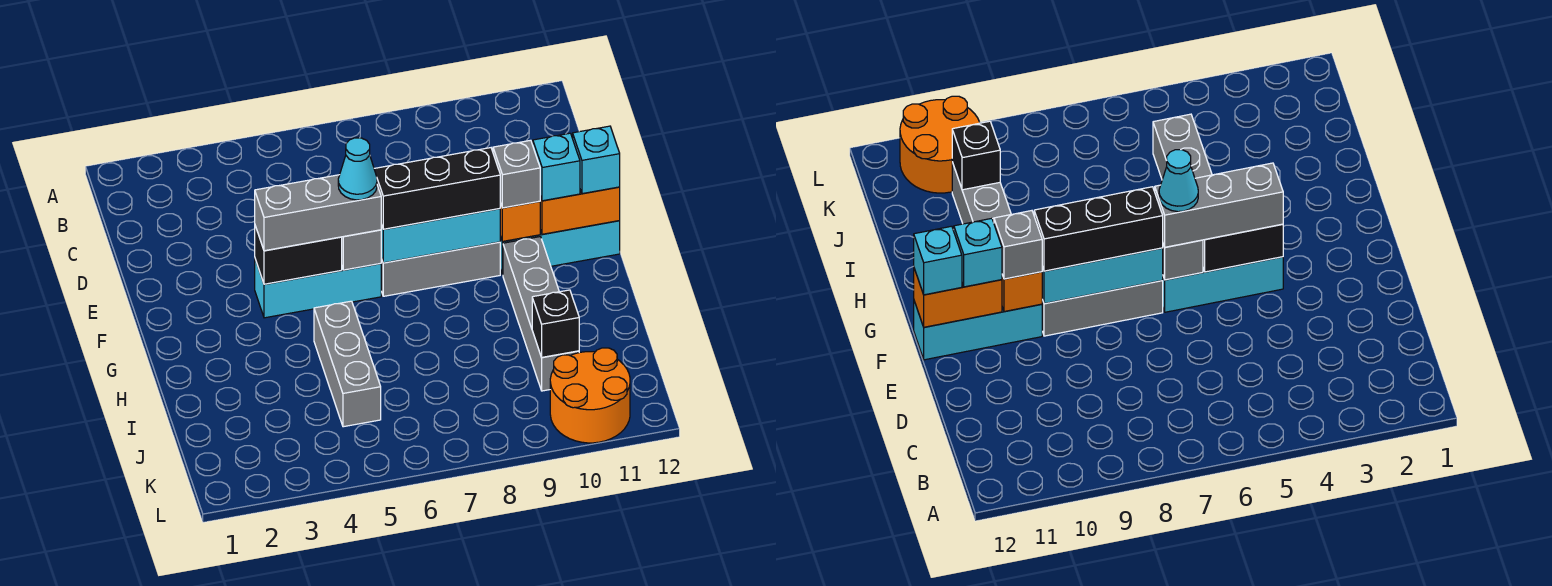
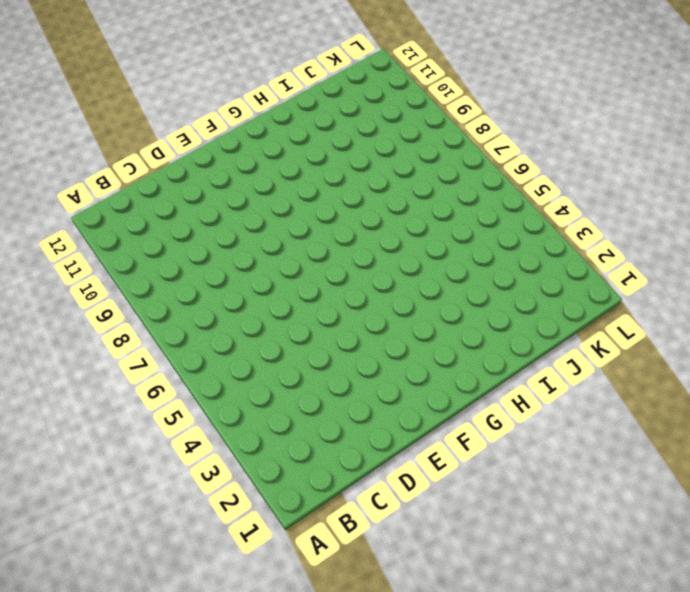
none -> cyan brick F4:F6 level 1
none -> grey brick F7:F9 level 1
none -> cyan brick F10:F12 level 1

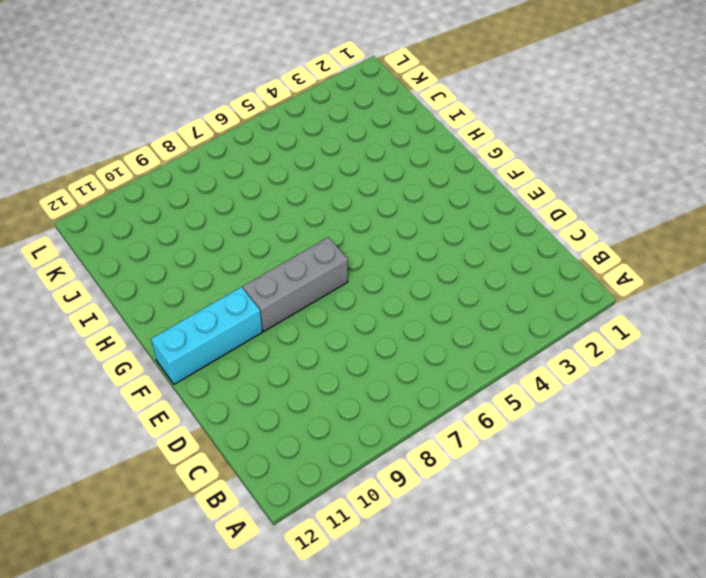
none -> cyan brick F4:F6 level 1
none -> grey brick G10:J10 level 1
none -> grey brick H5:J5 level 1

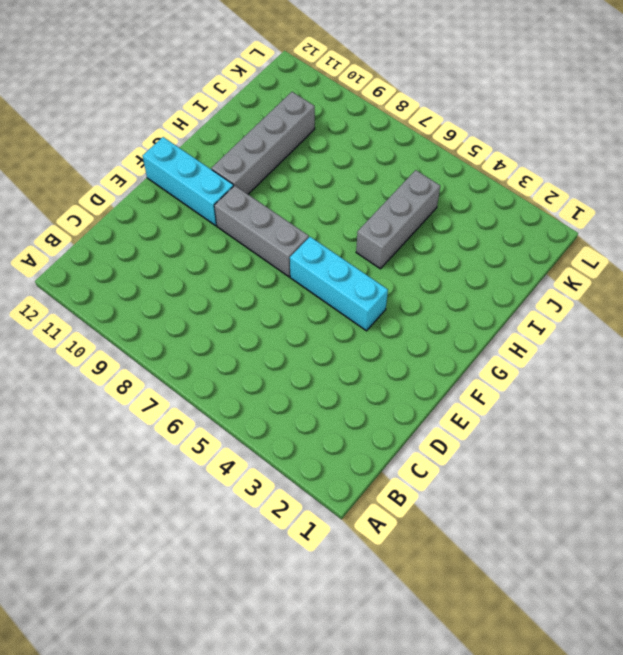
none -> orange round brick K10:L11 level 1
none -> black brick F4:F5 level 2
none -> grey brick F6 level 2

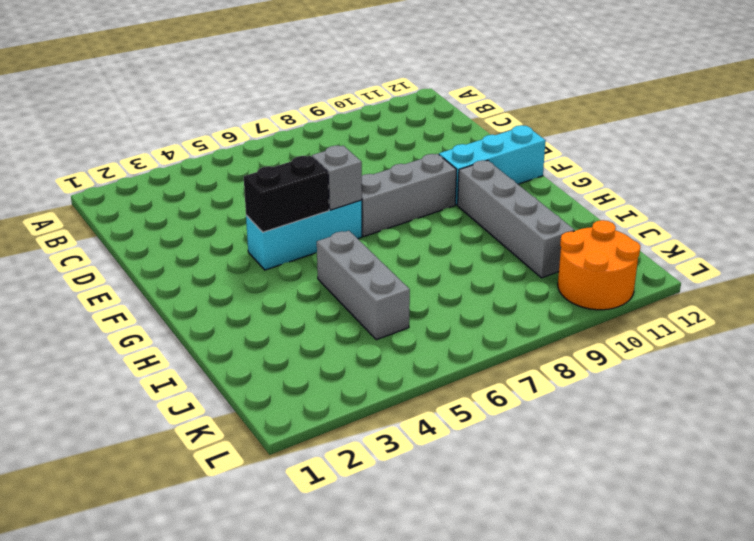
none -> cyan brick F7:F9 level 2
none -> orange brick F10 level 2
none -> orange brick F11:F12 level 2

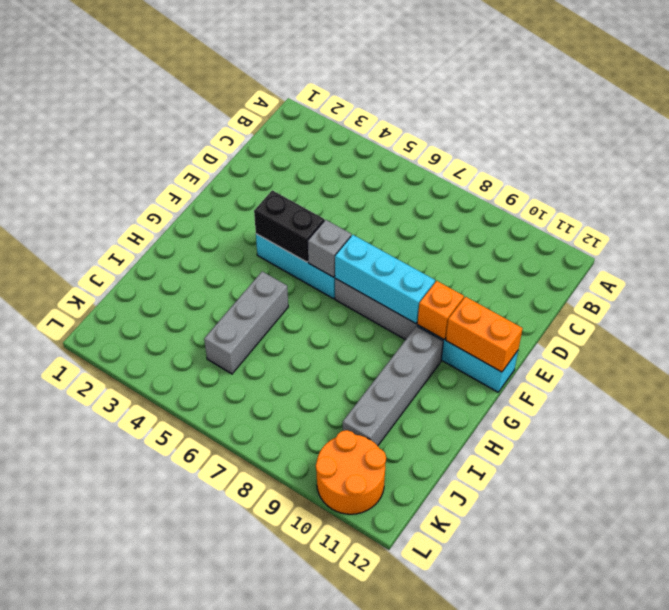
none -> black brick J10 level 2
none -> grey brick F4:F6 level 3
none -> black brick F7:F9 level 3

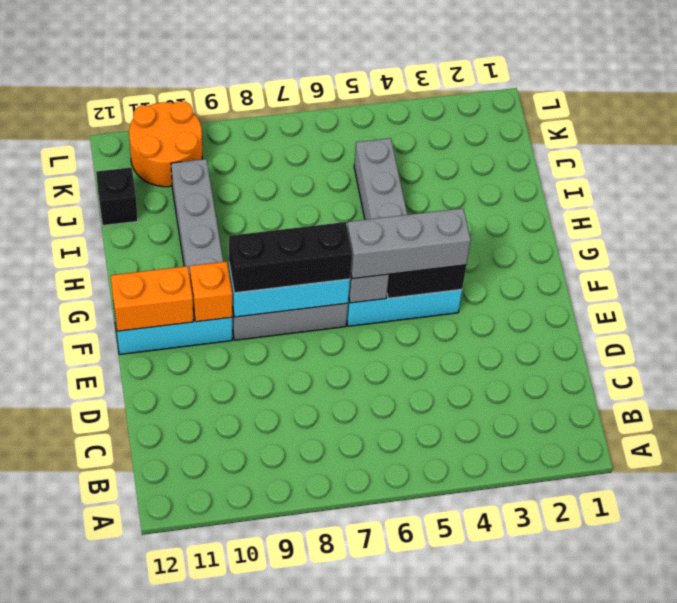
black brick J12 level 1 -> black brick J10 level 2
none -> grey brick F10 level 3
none -> cyan brick F11 level 3
none -> cyan brick F12 level 3

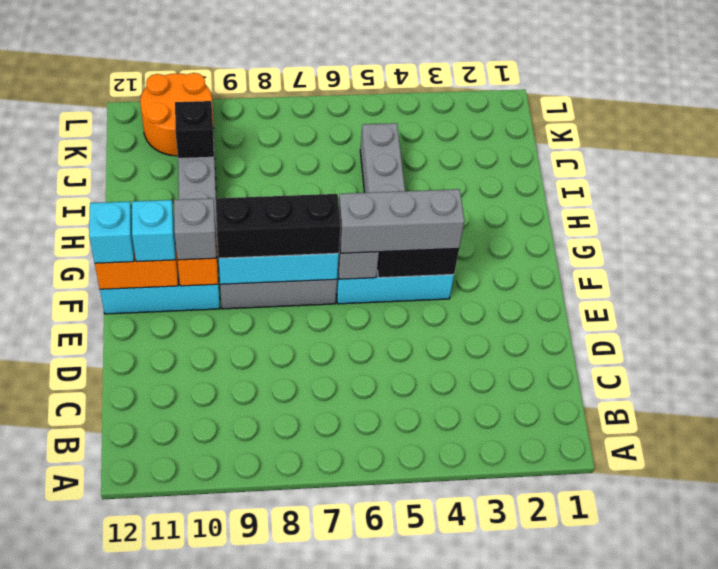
none -> cyan cone F6 level 4

